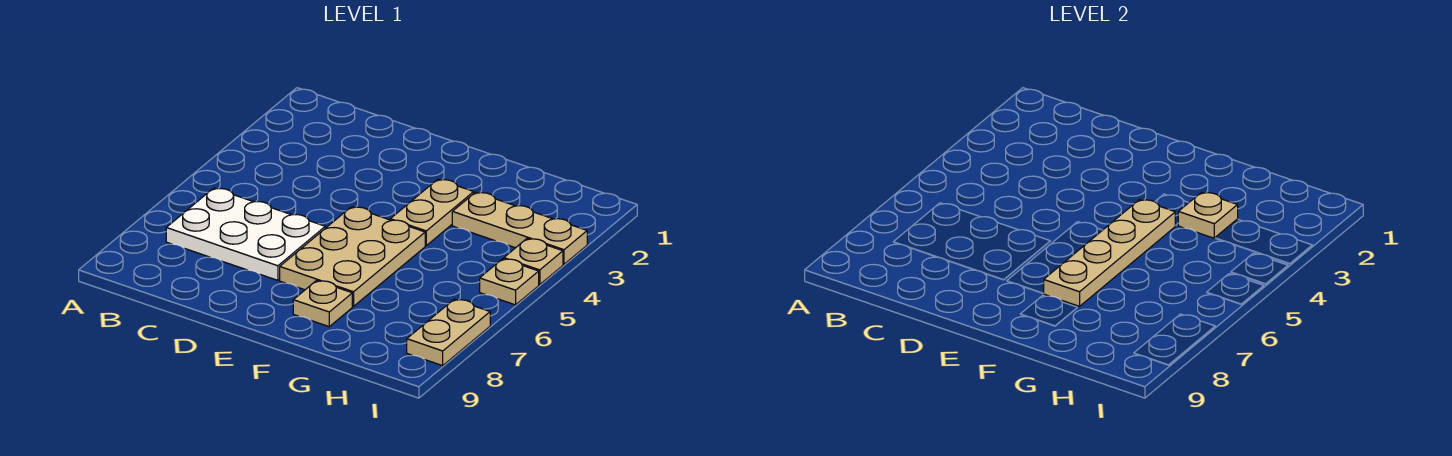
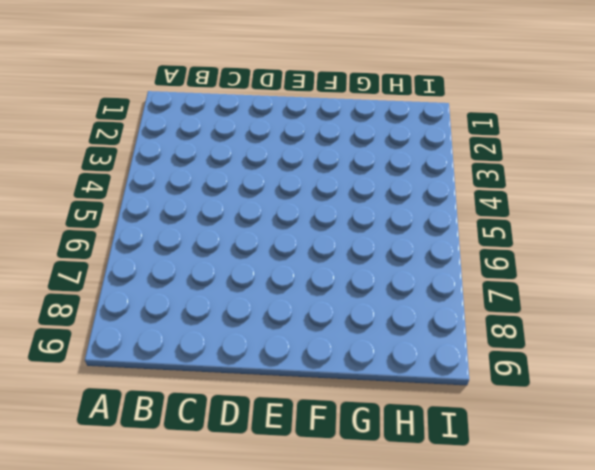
none -> white plate B6:D7 level 1
none -> tan plate E5:F7 level 1

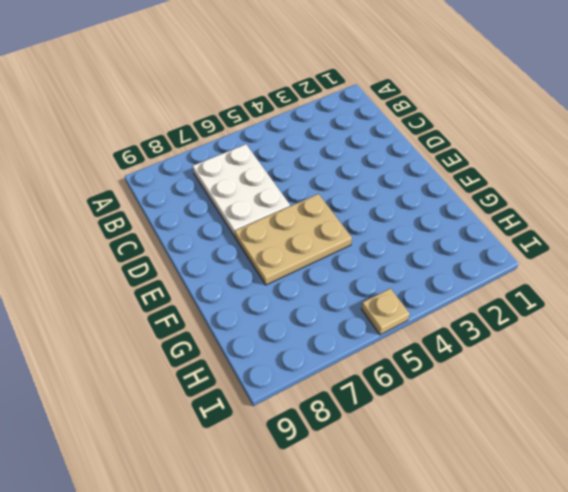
none -> tan plate F3:F4 level 1
none -> tan plate F8 level 1

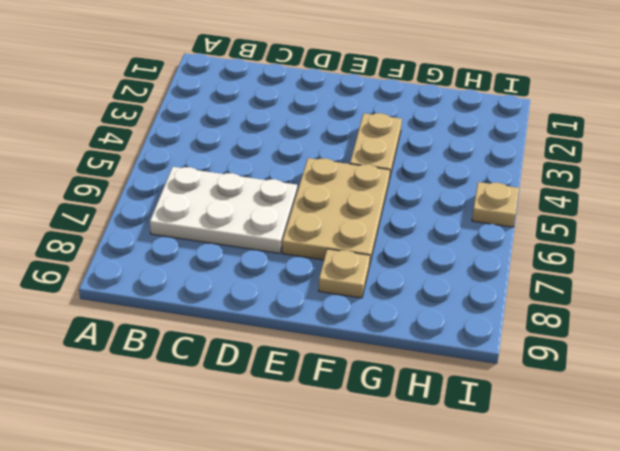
none -> tan plate G3:I3 level 1
none -> tan plate I4 level 1

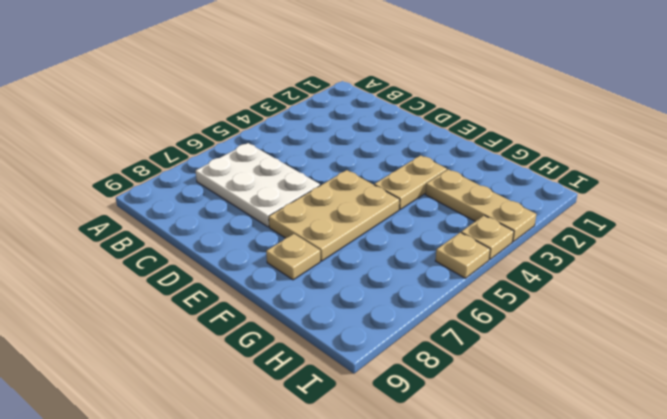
none -> tan plate I7:I8 level 1
none -> tan plate F4:F7 level 2

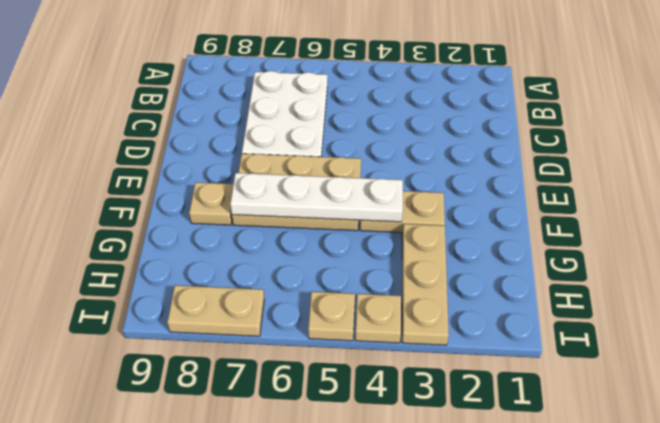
white plate F4:F7 level 2 -> tan plate F4:F7 level 2
none -> tan plate G3 level 2

